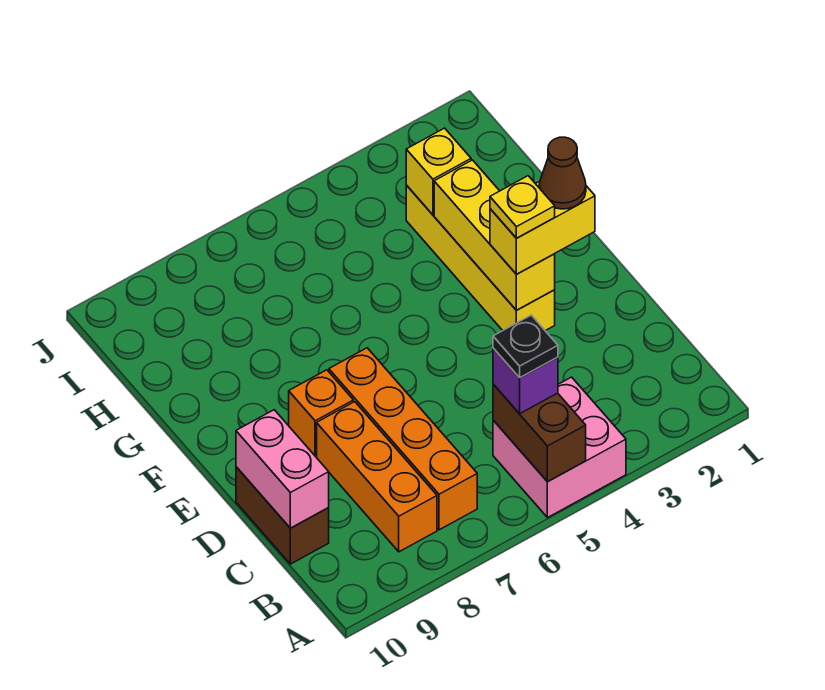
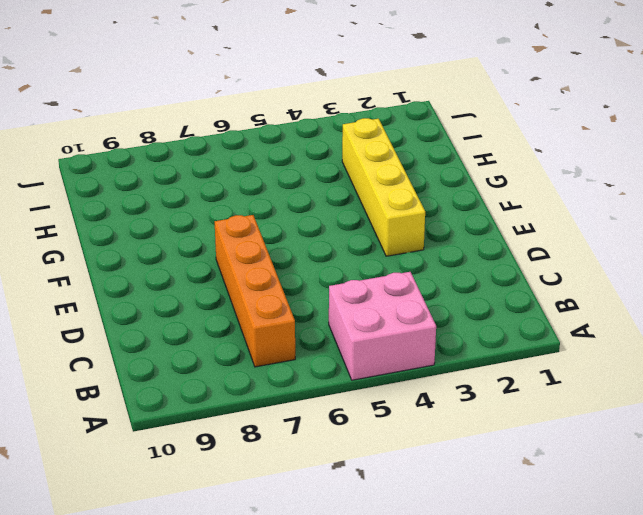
none -> orange brick B8:D8 level 1
none -> brown brick C10:D10 level 1
none -> orange brick E8 level 1

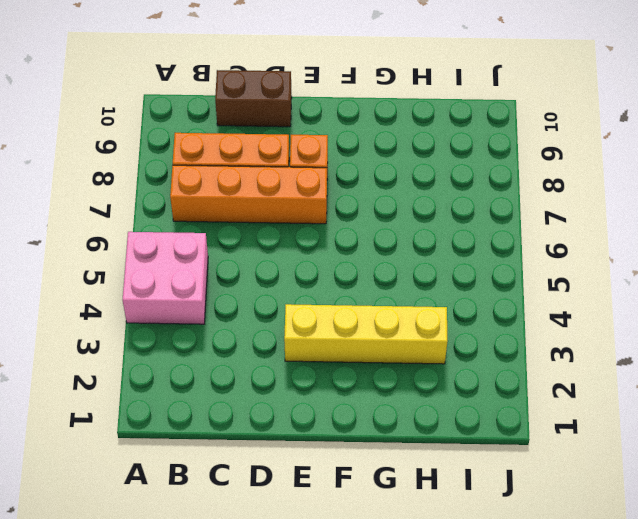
none -> brown brick A5:B5 level 2
none -> pink brick C10:D10 level 2
none -> yellow brick E3:G3 level 2

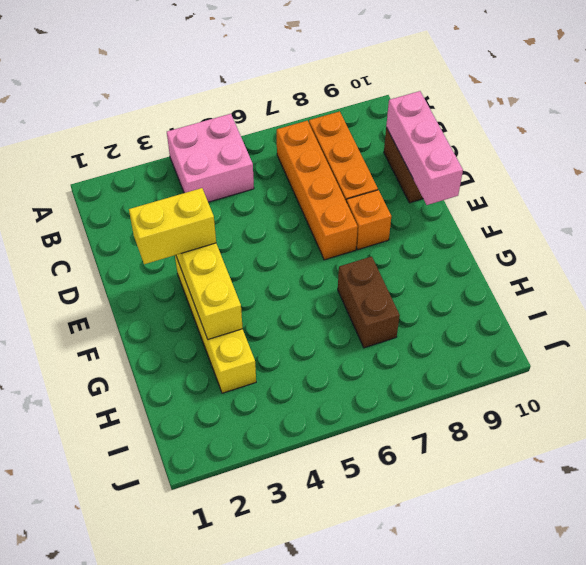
pink brick C10:E10 level 2 -> pink brick C10:D10 level 2
brown brick G7:H7 level 1 -> brown brick A5:B5 level 2
none -> yellow brick H3 level 2
none -> purple brick B5 level 3
none -> black plate B5 level 4

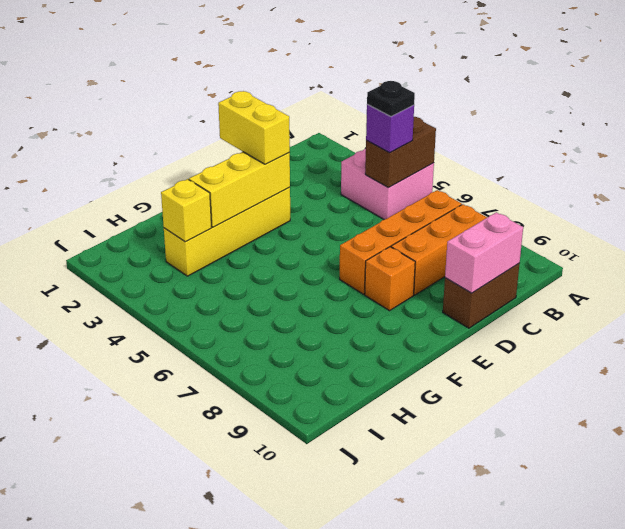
none -> brown cone E2 level 4
none -> yellow plate E3 level 4

